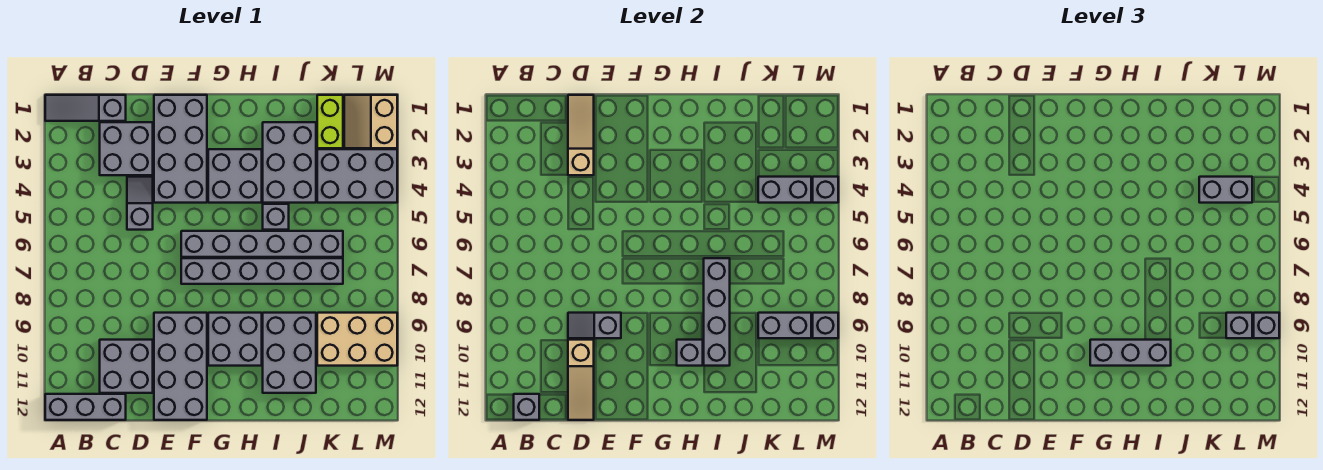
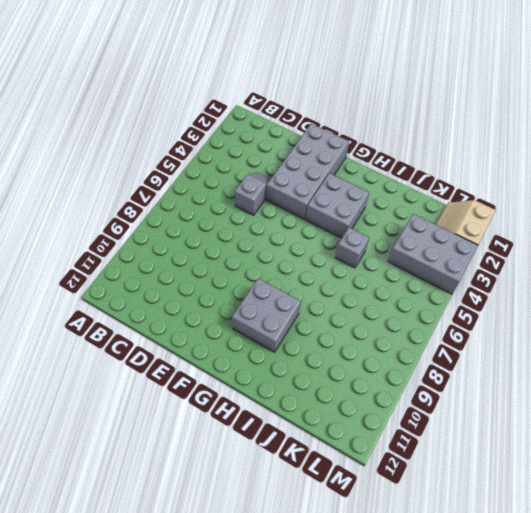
none -> grey slope A1:C1 level 1 top C
none -> grey brick A12:C12 level 1
none -> grey brick C2:D3 level 1
none -> grey brick C10:D11 level 1

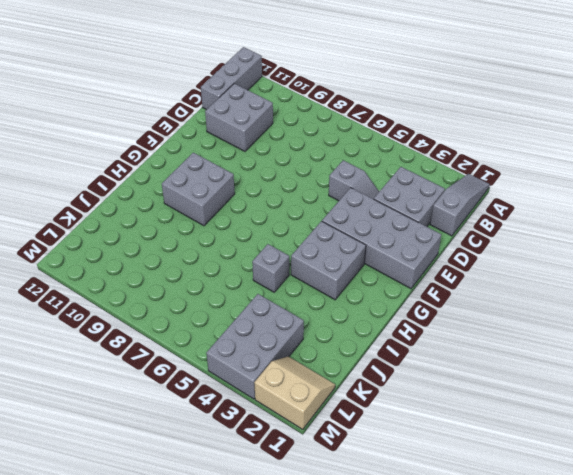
none -> grey brick E9:F12 level 1
none -> grey brick F6:K6 level 1
none -> grey brick F7:K7 level 1
none -> grey brick I2:J4 level 1

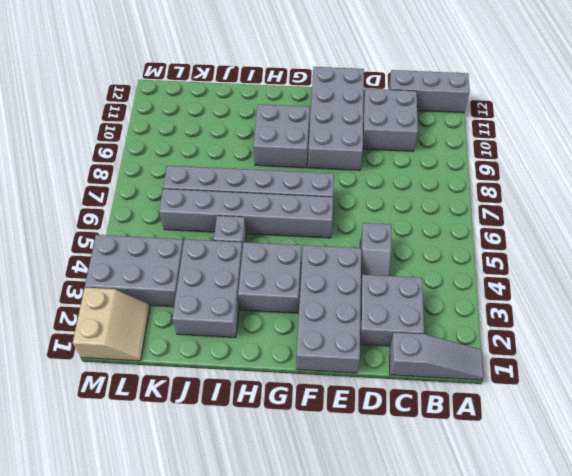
none -> grey brick I9:J11 level 1
none -> lime brick K1:K2 level 1
none -> tan brick K9:M10 level 1
none -> grey brick B12 level 2

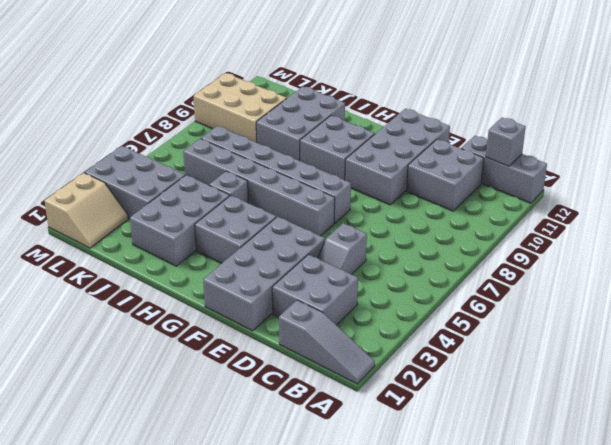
none -> lime brick K1:K2 level 1
none -> tan slope D1:D3 level 2 top 3
none -> grey slope D9:E9 level 2 top E
none -> tan slope D10:D12 level 2 top 10

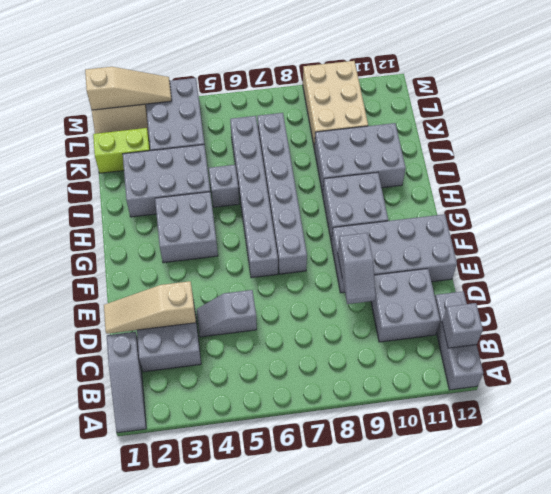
tan slope M1:M3 level 2 top 1 -> tan slope D10:D12 level 2 top 10
none -> grey brick E1:F4 level 1
none -> grey brick H10 level 2
none -> grey brick I7:I10 level 2
none -> grey brick K4:L4 level 2

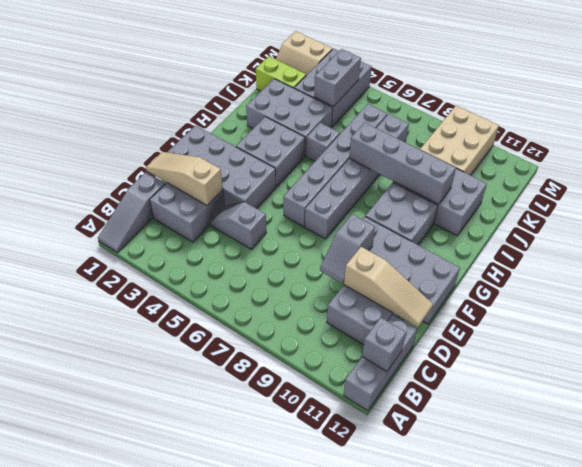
none -> grey brick H10 level 2
none -> grey brick K9:L9 level 2
none -> grey brick M4 level 2
none -> grey brick M9 level 2

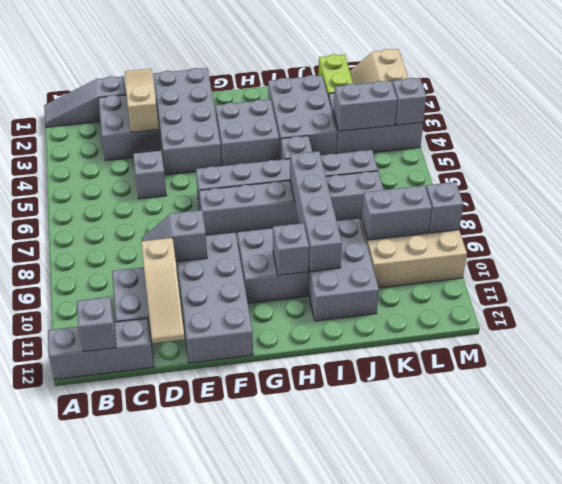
none -> grey brick G10:I10 level 3
none -> grey brick K4:L4 level 3
none -> grey brick L9 level 3
none -> grey brick M9 level 3

